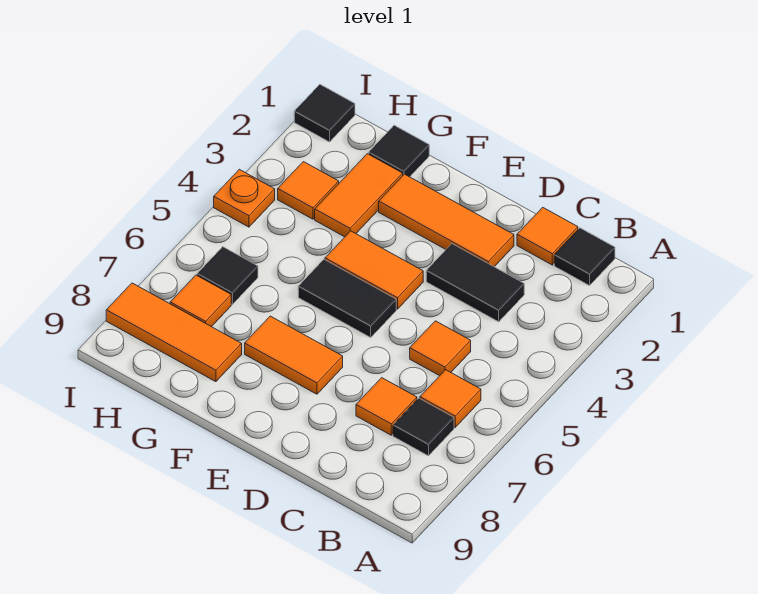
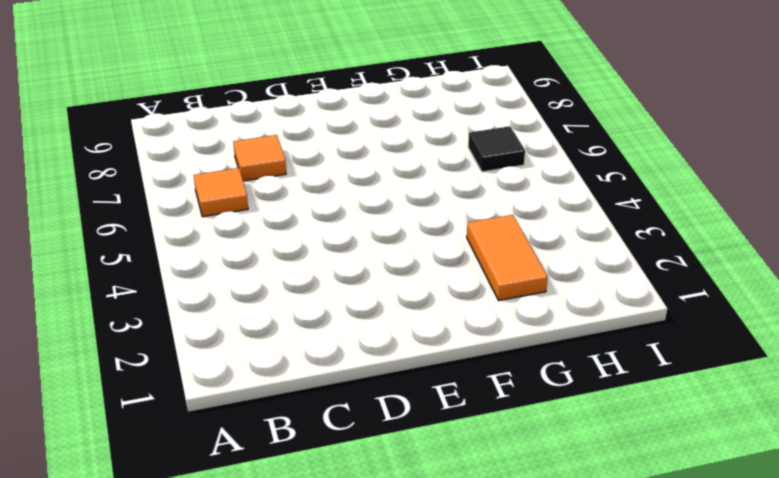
none -> black tile B1 level 1
none -> black tile B7 level 1
none -> orange tile C1 level 1

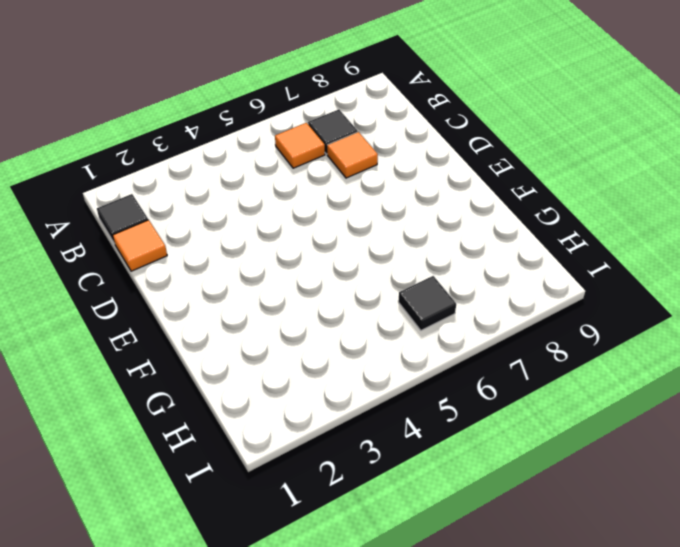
none -> black tile C3:D3 level 1
none -> orange tile C5 level 1
none -> orange tile D2:F2 level 1

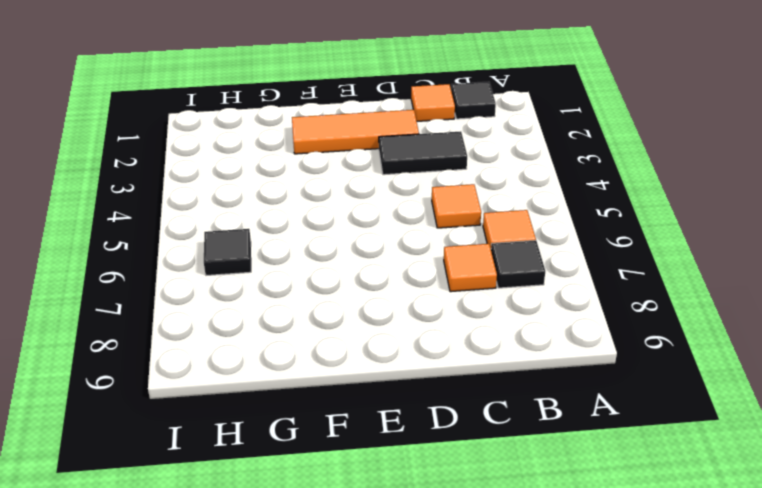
none -> orange tile E4:F4 level 1
none -> black tile E5:F5 level 1
none -> orange tile E7:F7 level 1

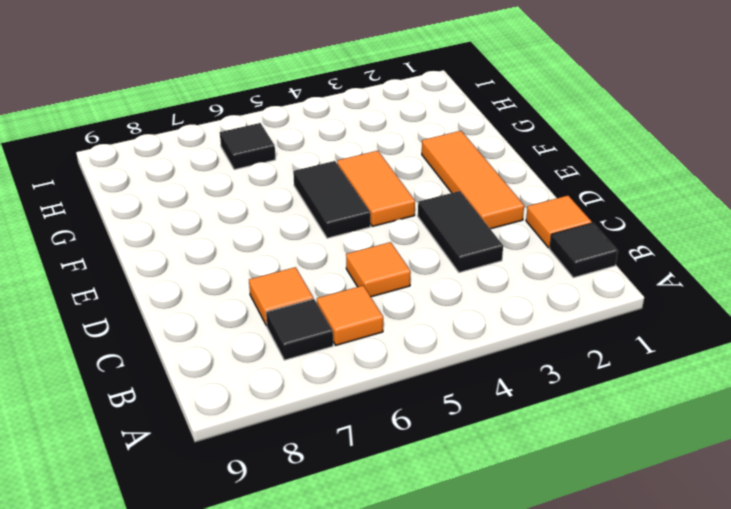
none -> orange tile E7:F7 level 1
none -> black tile G1 level 1
none -> orange tile G2:G3 level 1

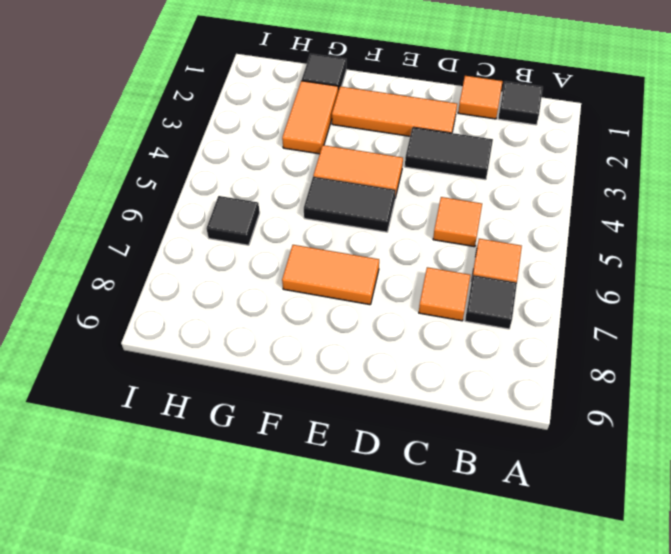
none -> orange tile G8:I8 level 1
none -> orange tile H3 level 1
none -> orange tile H7 level 1

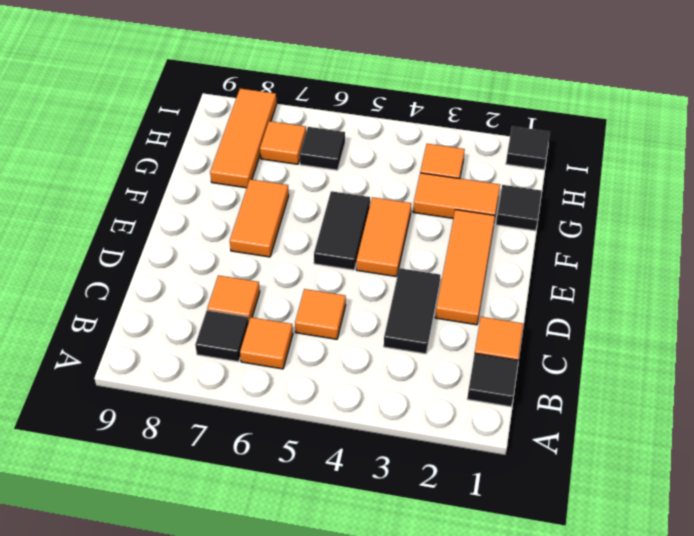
none -> orange plate I4 level 1

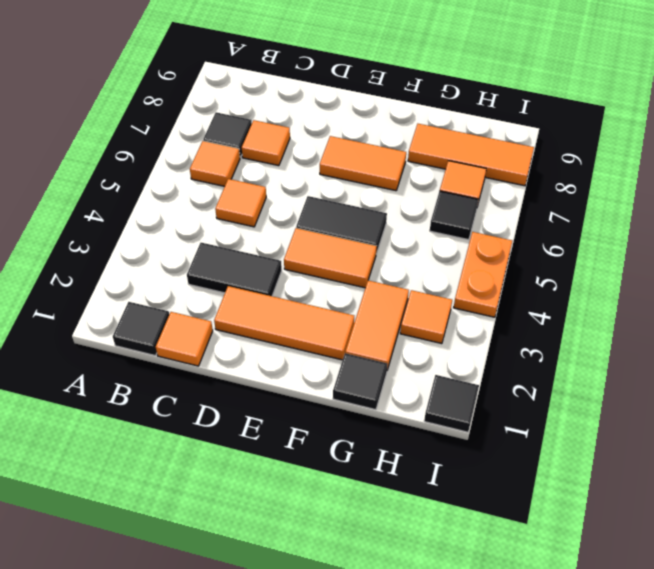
orange plate I4:I5 level 1 -> orange plate I4 level 1

